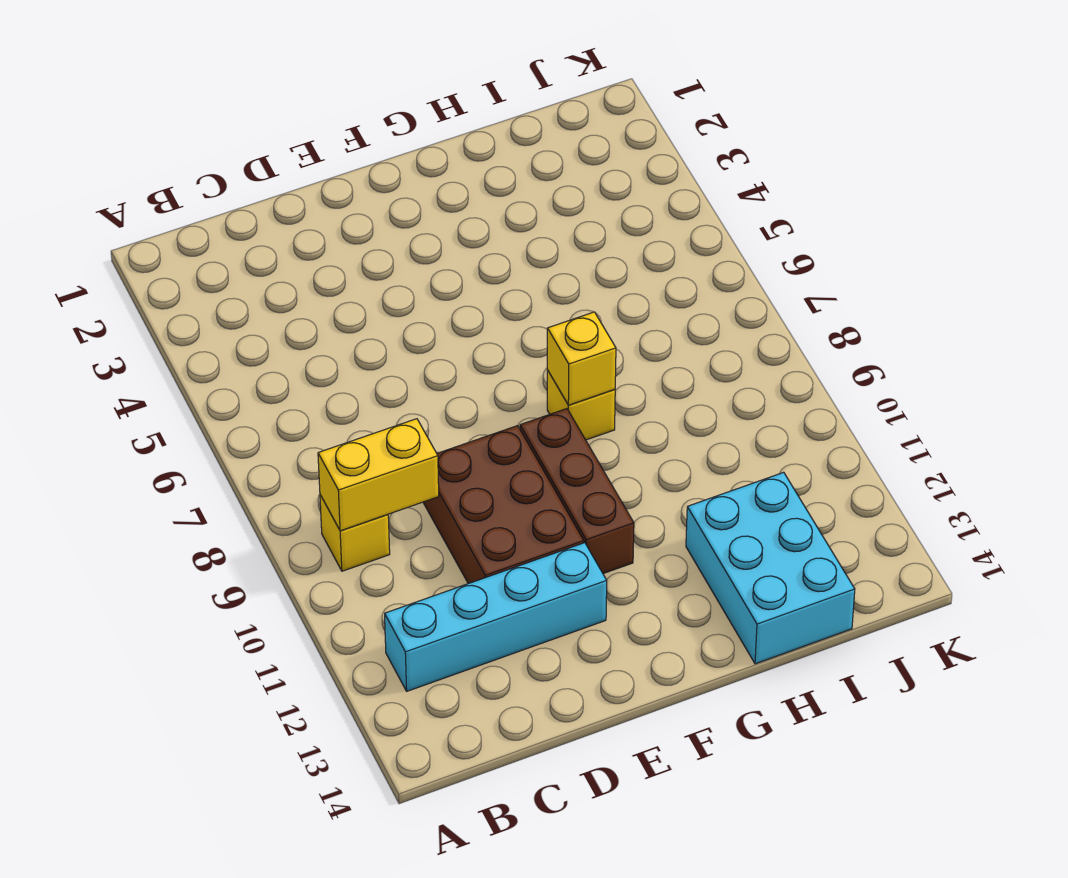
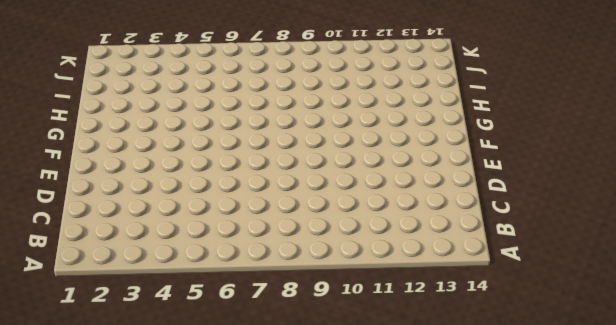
none -> yellow brick B9 level 1
none -> cyan brick B12:E12 level 1

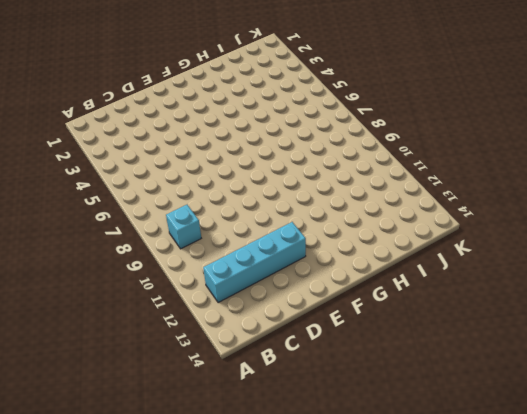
cyan brick B9 level 1 -> yellow brick B9 level 1
none -> brown brick D9:E11 level 1
none -> brown brick F9:F11 level 1

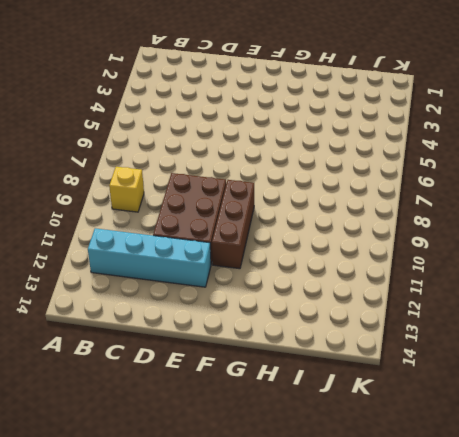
none -> yellow brick G8 level 1
none -> cyan brick H12:I14 level 1

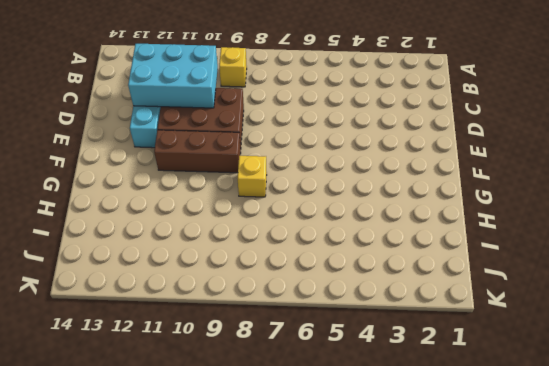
cyan brick C10:D12 level 2 -> cyan brick H12:I14 level 1
none -> yellow brick B9:C9 level 2
none -> yellow brick G8 level 2

